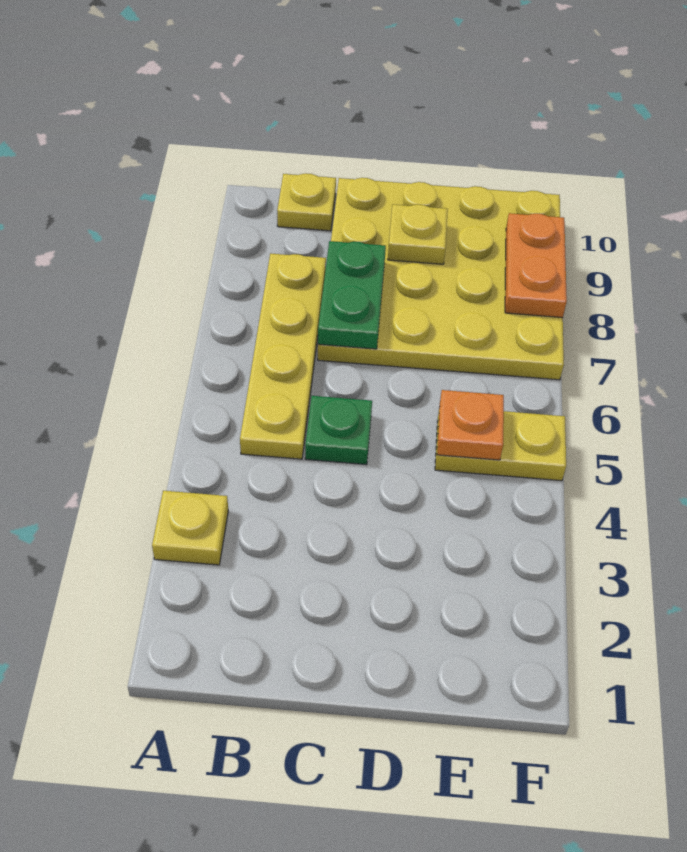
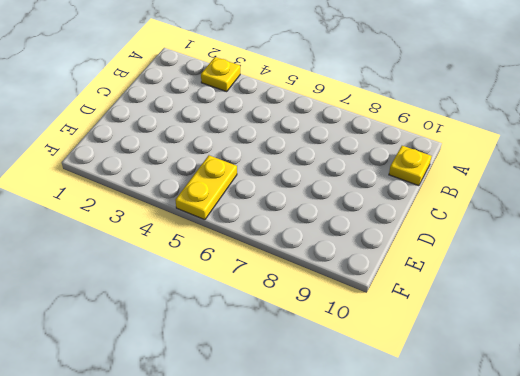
none -> yellow plate B5:B8 level 1
none -> green plate C5 level 1

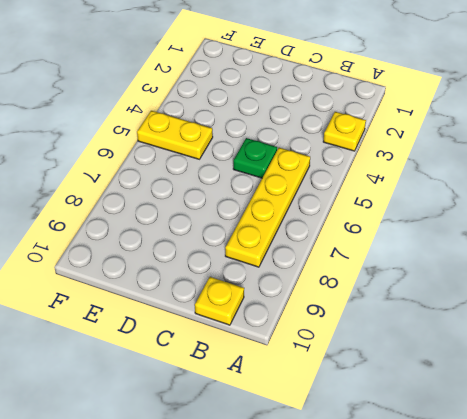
none -> yellow plate C7:F10 level 1
none -> green plate C7:C8 level 2

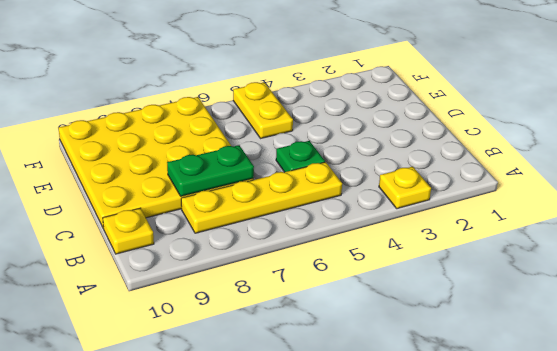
none -> yellow plate D9 level 2
none -> orange plate E5 level 2

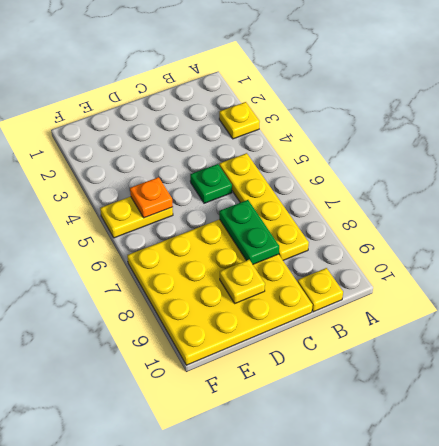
none -> orange plate F8:F9 level 2

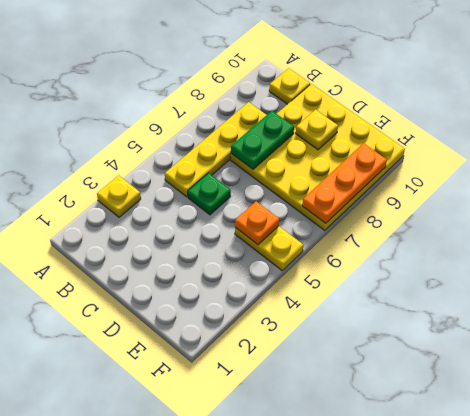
orange plate F7:F9 level 2 -> orange plate F8:F9 level 2

